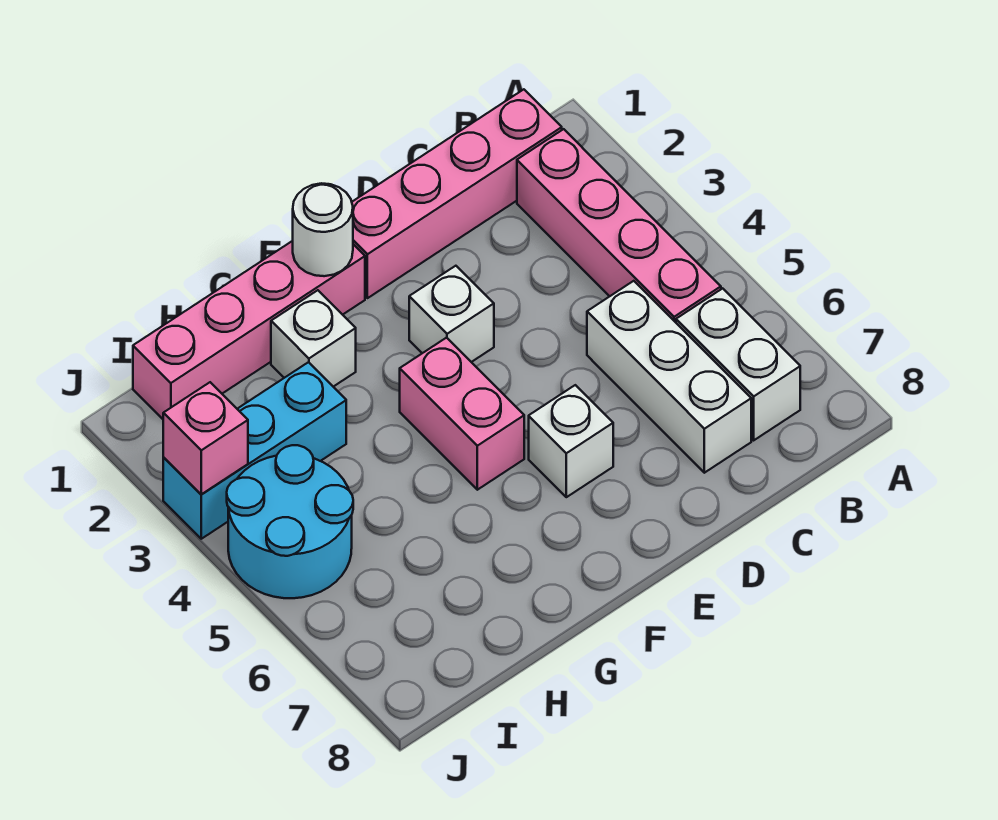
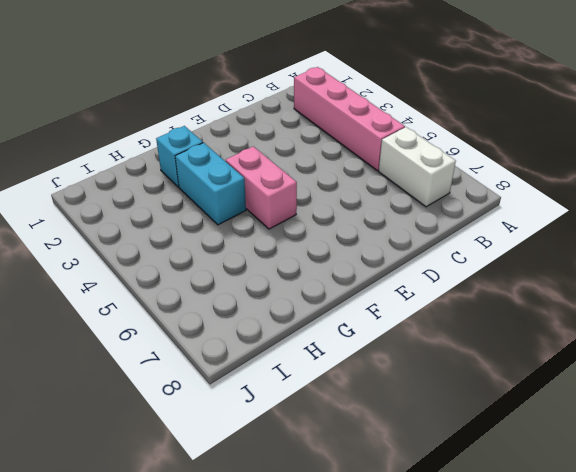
cyan brick G2 level 1 -> white brick G2 level 1
cyan brick G3:G4 level 1 -> none
none -> pink brick B1:E1 level 1
none -> white brick C5:C7 level 1
none -> white brick E3 level 1

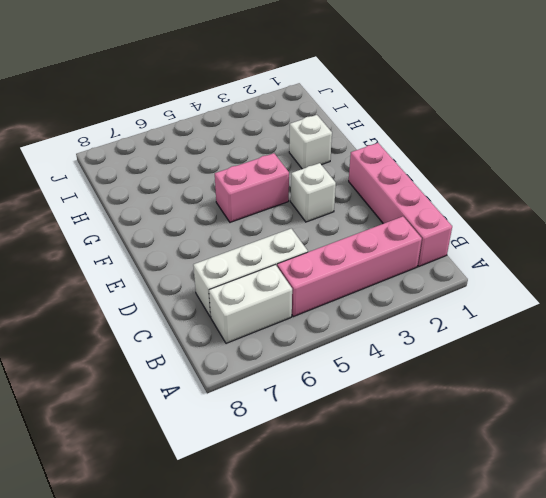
none -> white brick E6 level 1
none -> pink brick F1:I1 level 1
none -> cyan brick H3:J3 level 1

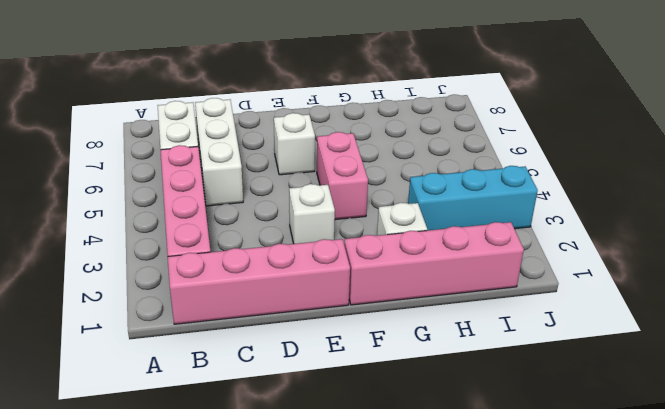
none -> cyan round brick I4:J5 level 1
none -> white round brick F1 level 2
none -> pink brick J3 level 2

